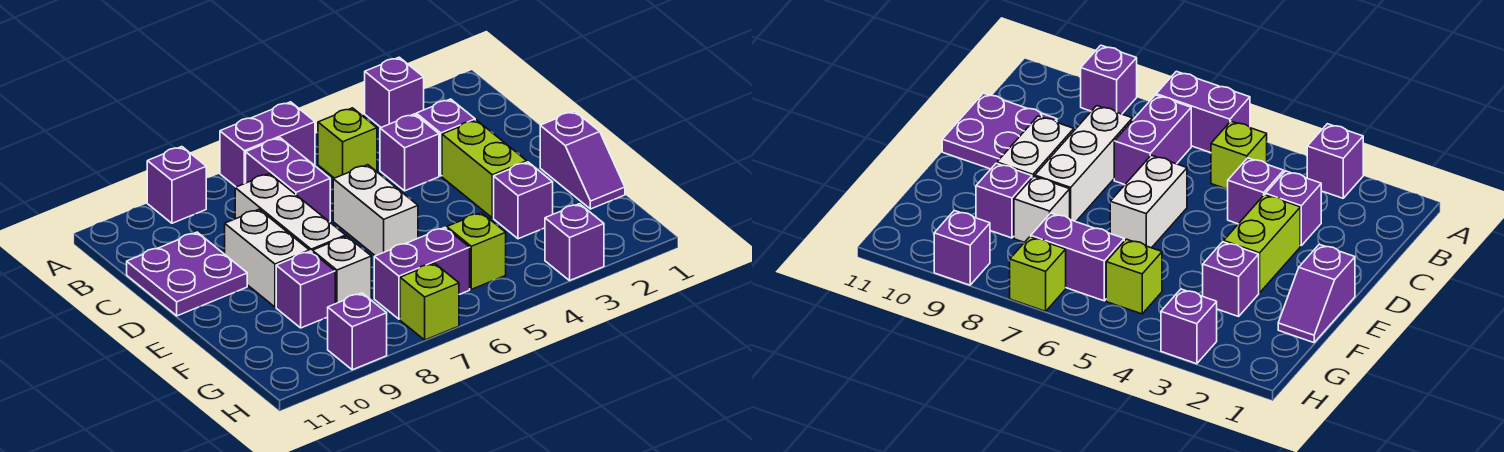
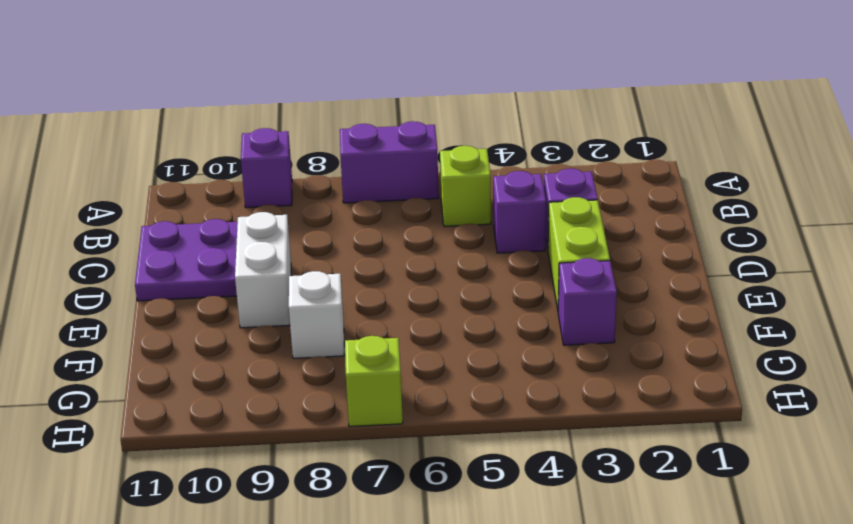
none -> purple brick A3 level 1
none -> purple brick B7:C7 level 1
none -> white brick C8:E8 level 1

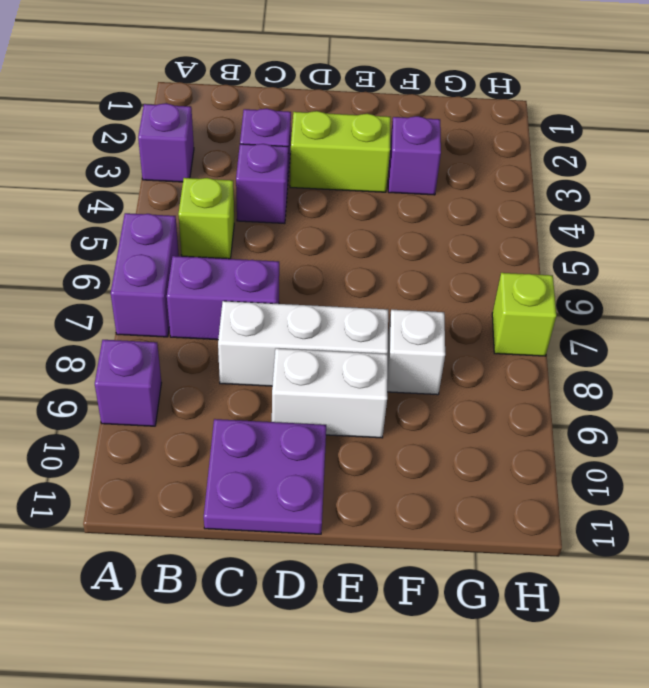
none -> white brick D6:E6 level 1
none -> purple slope E1:F1 level 1 top E
none -> purple brick F9 level 1

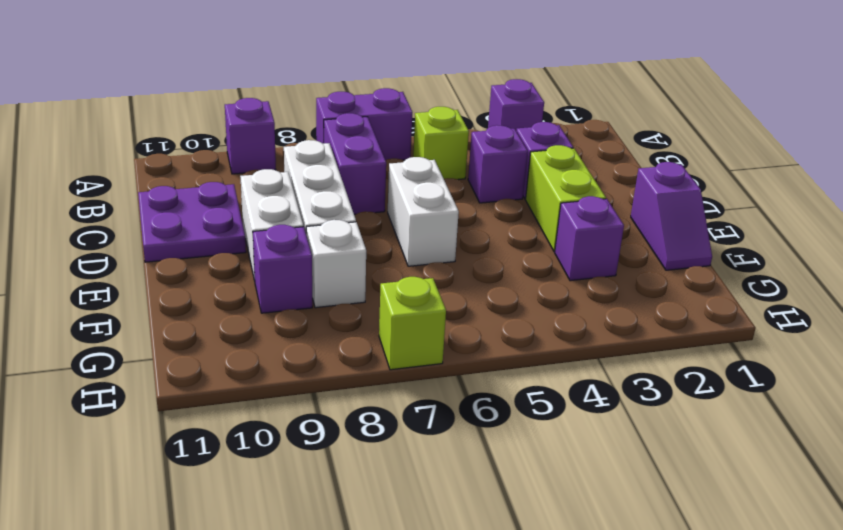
none -> lime brick G5 level 1
none -> purple brick G6:G7 level 1
none -> purple brick H3 level 1

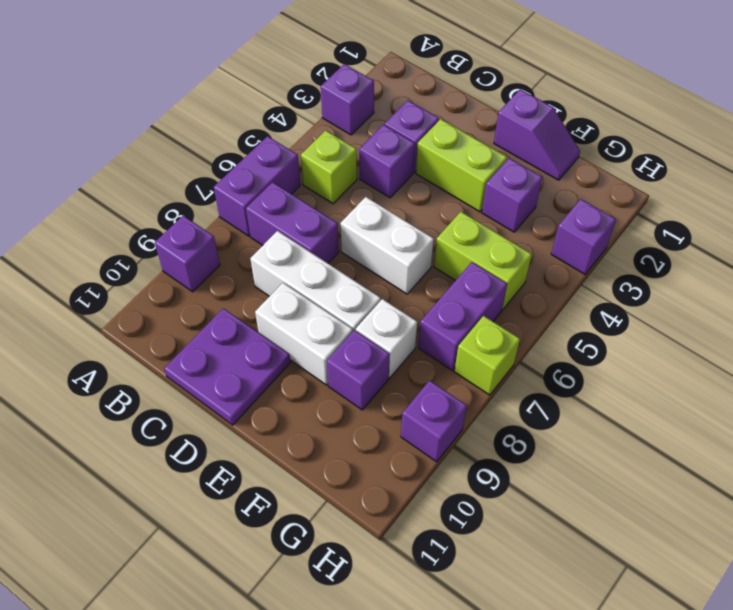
lime brick F5:G5 level 1 -> lime brick G5 level 1

